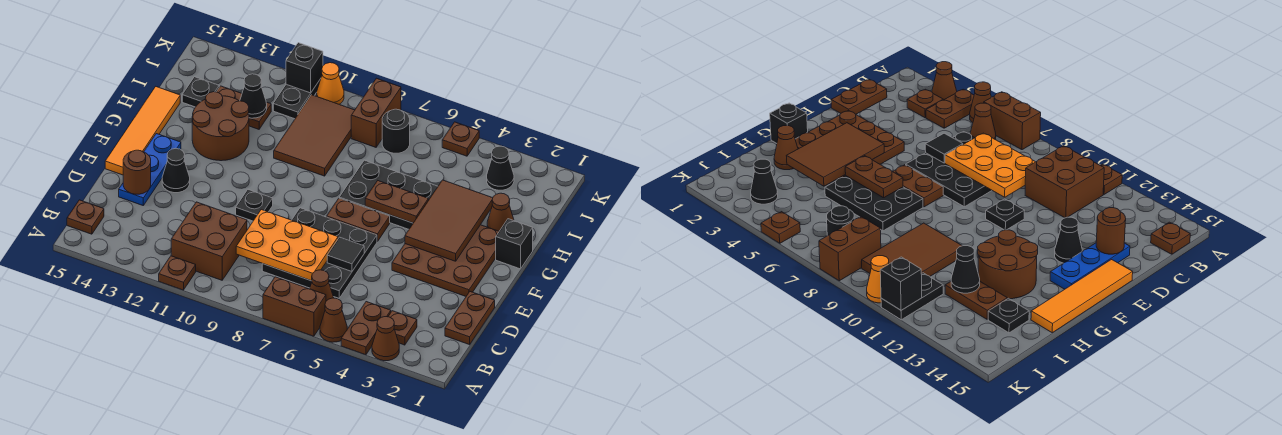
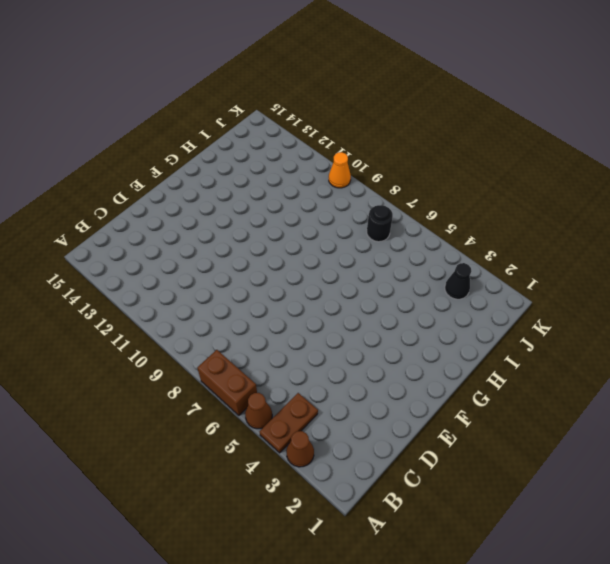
none -> brown plate A11 level 1
none -> brown plate B3 level 1
none -> brown cone B6 level 1
none -> brown brick B10:C11 level 1

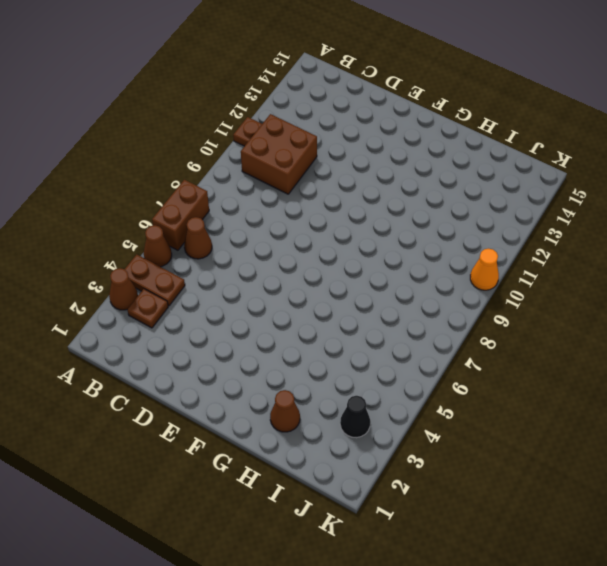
none -> brown plate B15 level 1
none -> brown plate C1:D1 level 1
none -> black plate C6:E8 level 1
none -> blue plate D14:F14 level 1

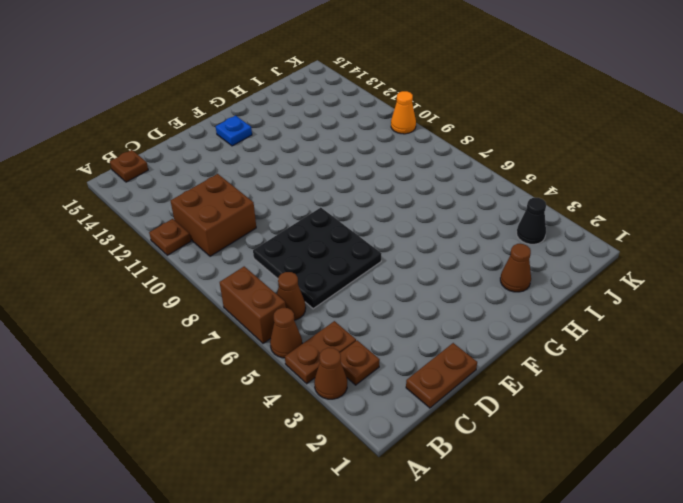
blue plate F14 level 1 -> blue plate D14:F14 level 1
none -> brown plate E2:G4 level 1
none -> black plate E10 level 1
none -> black cone E13 level 1
none -> orange tile E15:H15 level 1

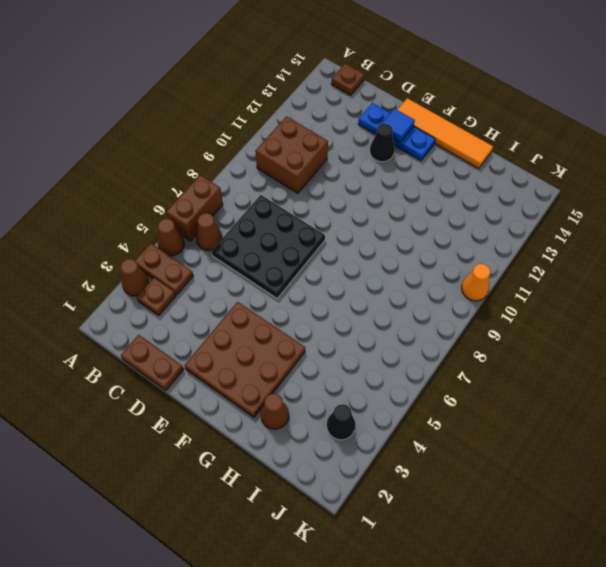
blue tile E14 level 2 -> none
none -> brown plate A11 level 1
none -> black plate E10 level 1
none -> brown plate F6:F7 level 1
none -> black brick G1 level 1

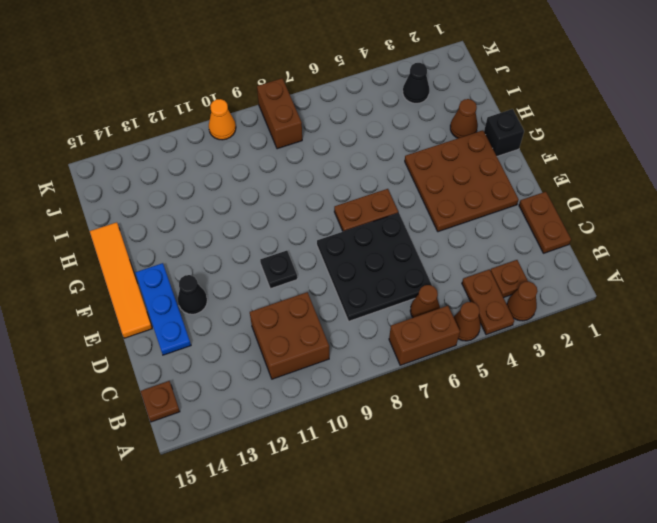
none -> brown plate A11 level 1
none -> black plate G5:H7 level 1
none -> brown round brick G12:H13 level 1
none -> brown tile H9:J10 level 1

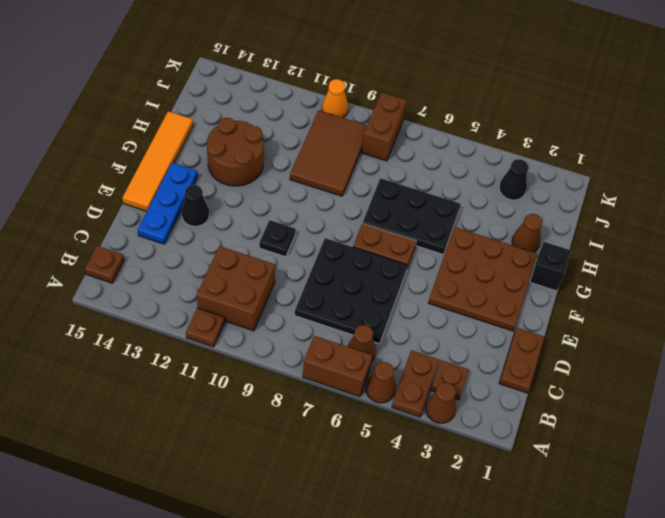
none -> brown plate I12:I13 level 1
none -> black plate I14 level 1
none -> black round brick J7 level 1
none -> black plate J11:K11 level 1

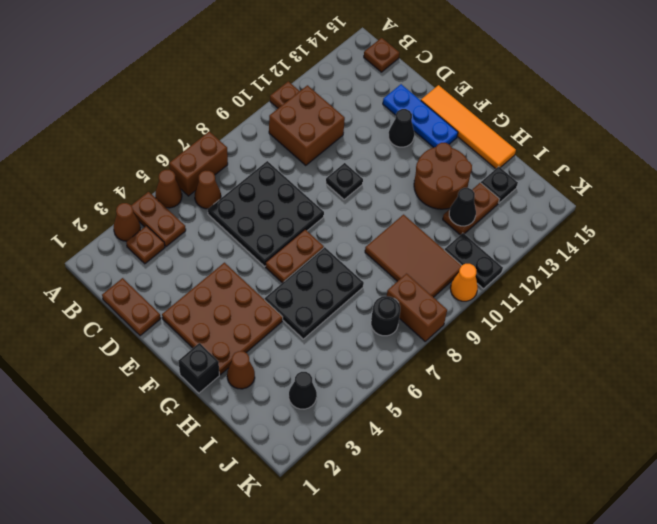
none -> brown plate K5 level 1
none -> orange plate C7:D9 level 2
none -> black tile D6 level 2
none -> brown round brick D14 level 2

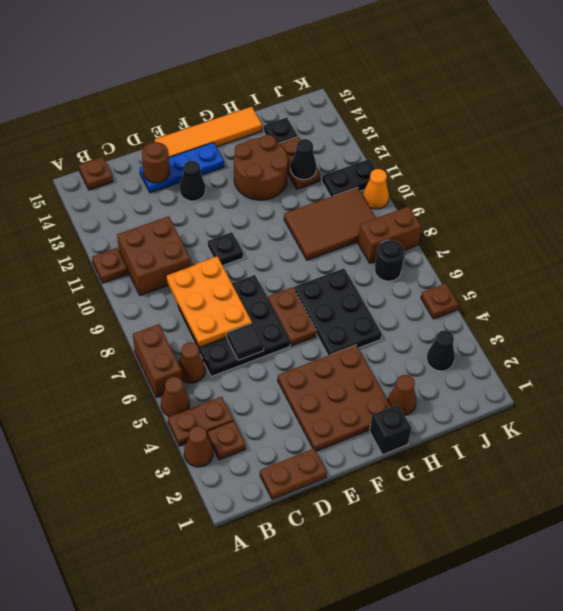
none -> brown tile F3:H4 level 2
none -> brown plate G5:G6 level 2
none -> black brick K11 level 2

